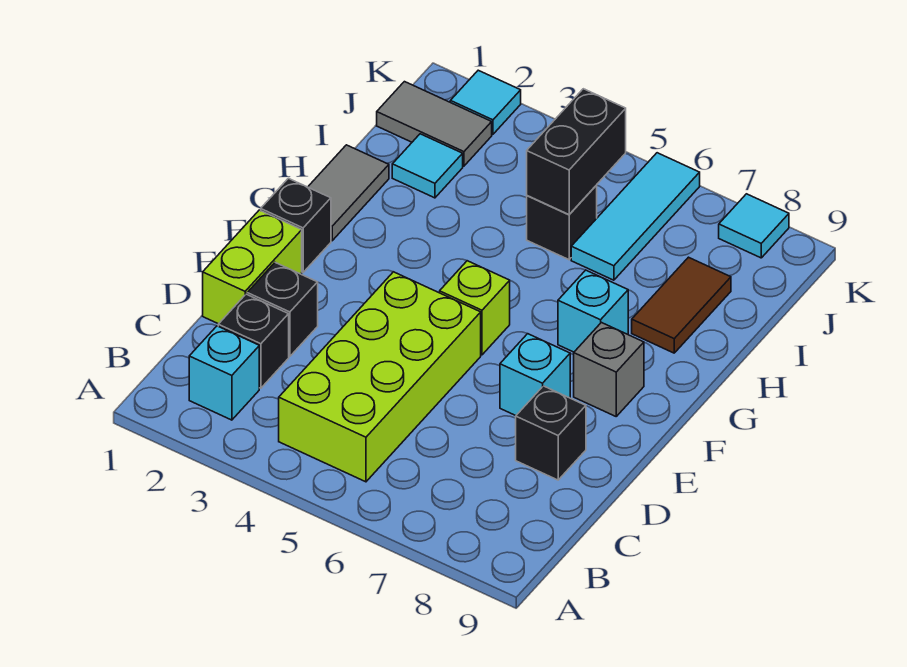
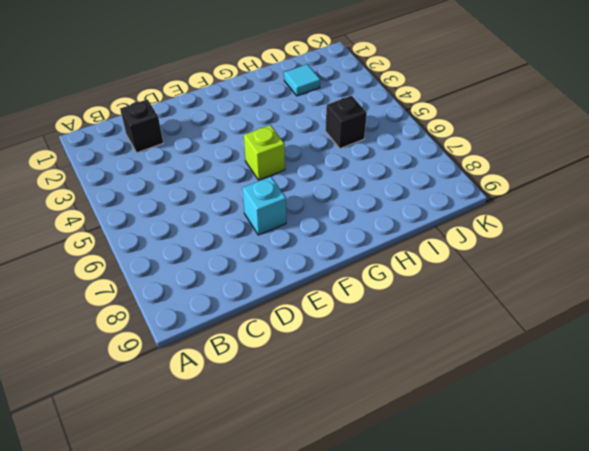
none -> cyan brick B2 level 1
none -> lime brick B4:E5 level 1
none -> lime brick D1:E1 level 1

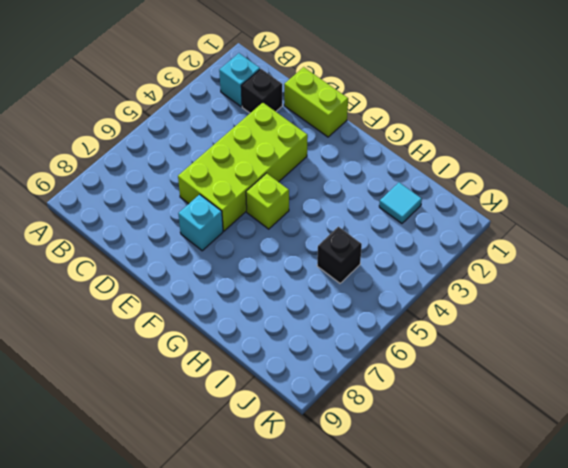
lime brick D3:E6 level 1 -> lime brick B4:E5 level 1
none -> black brick D2 level 1
none -> black brick D8 level 1
none -> black brick F1 level 1

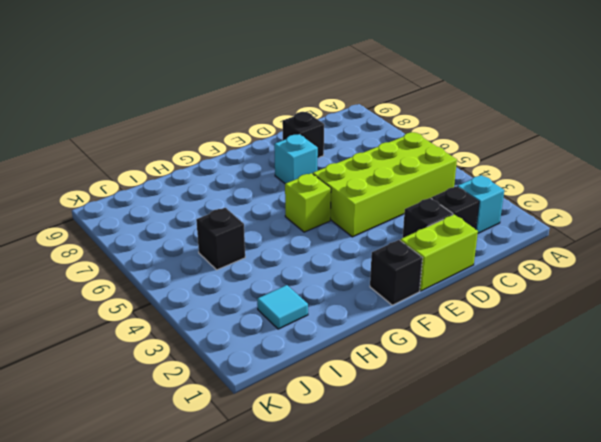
none -> grey brick F8 level 1
none -> grey tile G1:H1 level 1
none -> cyan brick G7 level 1

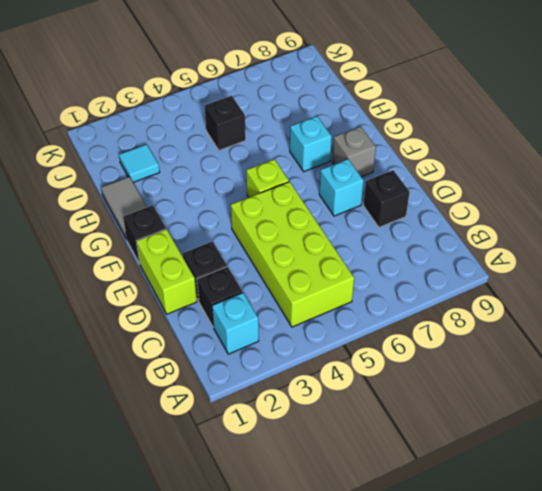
none -> brown tile H8:I8 level 1
none -> cyan tile I6:K6 level 1
none -> grey tile J1:J2 level 1

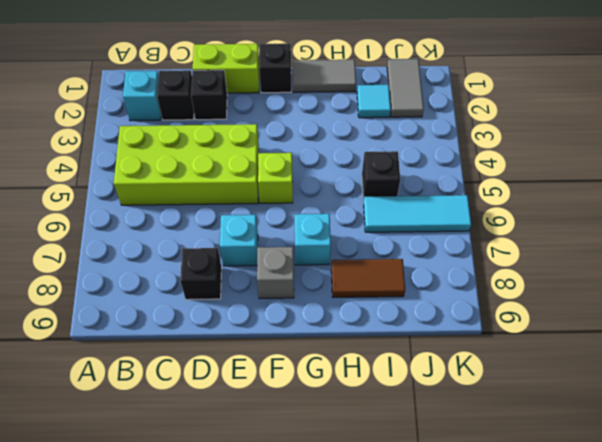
none -> cyan tile K2 level 1
none -> cyan tile K8 level 1
none -> black brick I5:J5 level 2

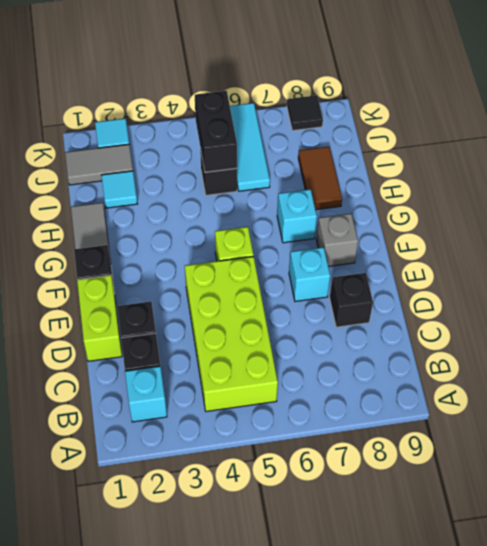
black tile K8 level 1 -> cyan tile K8 level 1

